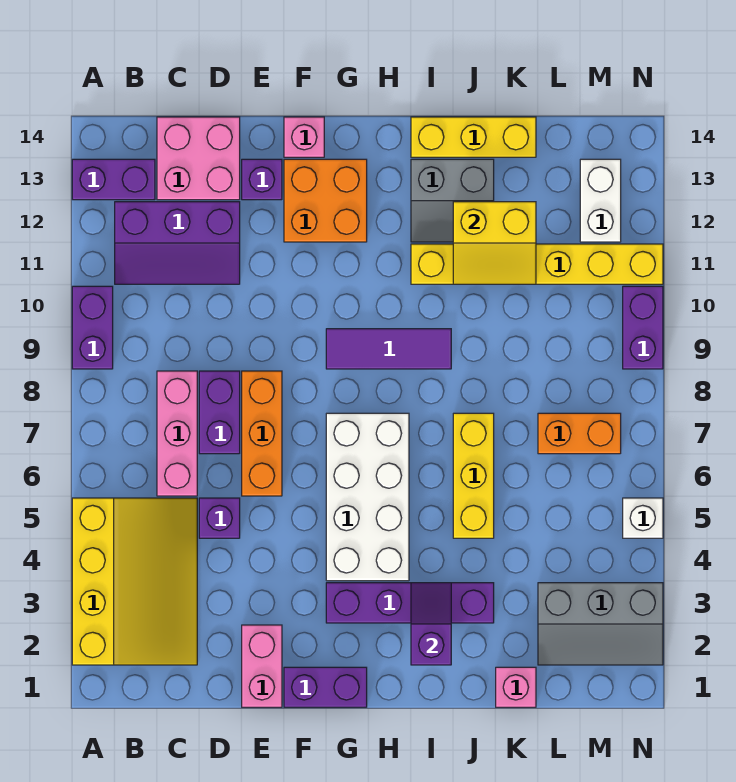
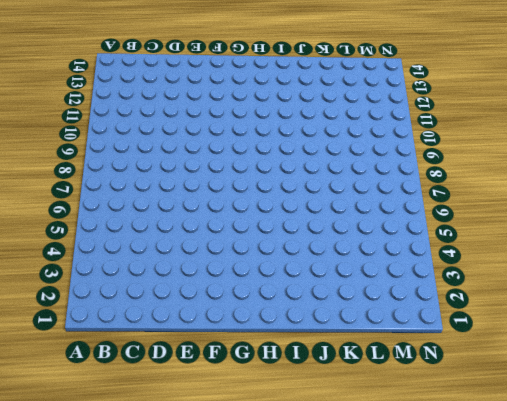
none -> yellow slope A2:C5 level 1 top A
none -> purple brick A9:A10 level 1
none -> purple brick A13:B13 level 1

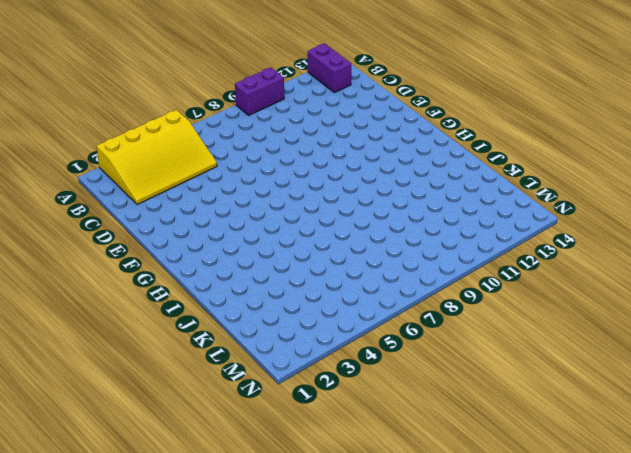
none -> purple slope B11:D12 level 1 top 12
none -> pink brick C6:C8 level 1
none -> pink brick C13:D14 level 1

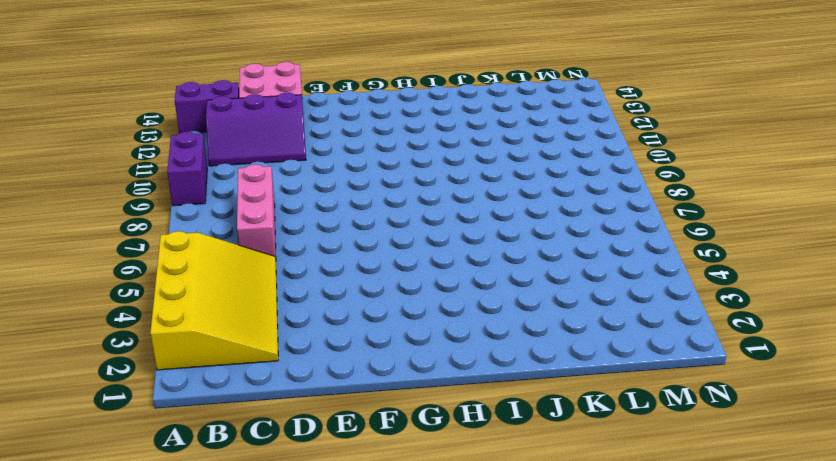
none -> purple brick D5 level 1
none -> purple brick D7:D8 level 1
none -> pink brick E1:E2 level 1

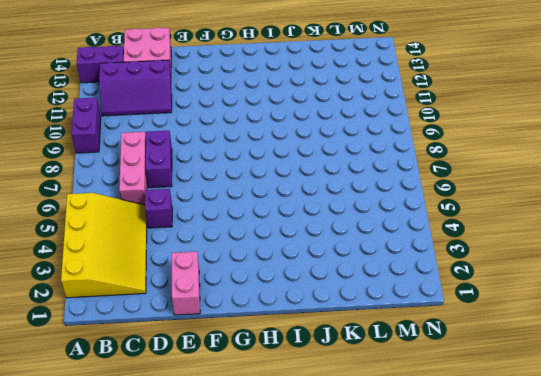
none -> orange brick E6:E8 level 1
none -> purple brick E13 level 1
none -> purple brick F1:G1 level 1

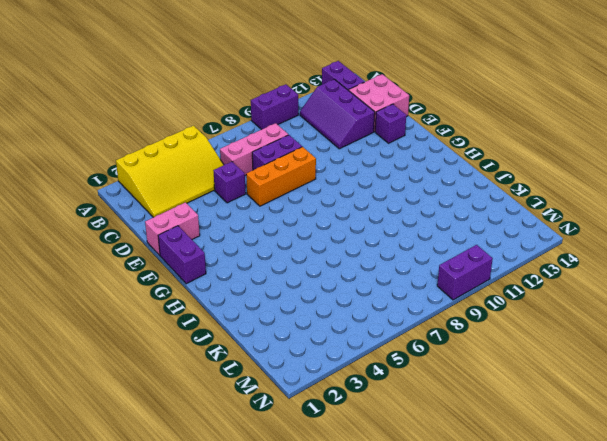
none -> orange brick F12:G13 level 1
none -> pink brick F14 level 1
none -> purple brick G3:J3 level 1

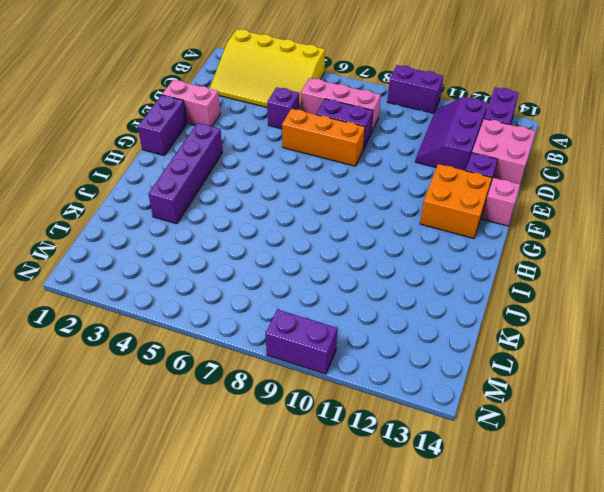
none -> white brick G4:H7 level 1
none -> purple tile G9:I9 level 1
none -> yellow brick I11:N11 level 1

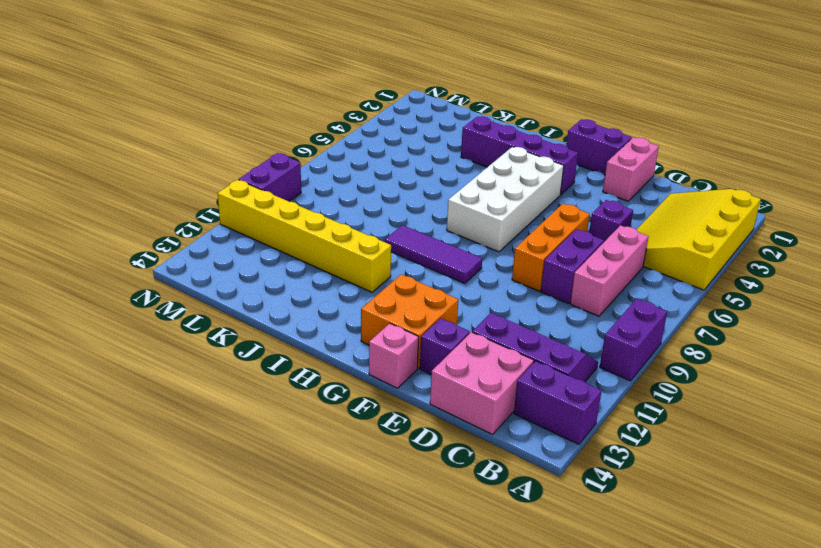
none -> grey slope I12:J13 level 1 top 13
none -> yellow brick I14:K14 level 1
none -> yellow brick J5:J7 level 1

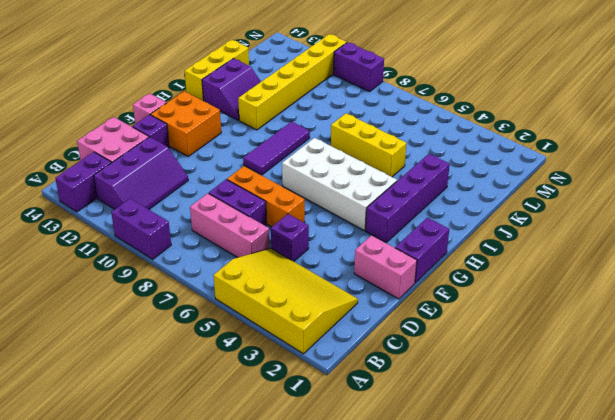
purple slope I12:J13 level 1 top 13 -> grey slope I12:J13 level 1 top 13
none -> pink brick K1 level 1
none -> grey slope L2:N3 level 1 top 3
none -> orange brick L7:M7 level 1

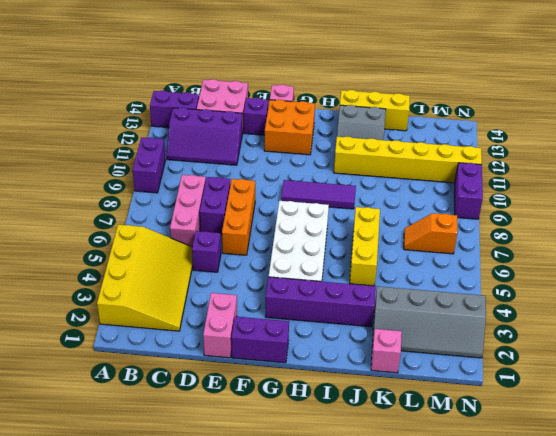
grey slope K2:N3 level 1 top 3 -> grey slope L2:N3 level 1 top 3
orange slope L7:M7 level 1 top M -> orange brick L7:M7 level 1
none -> white brick M12:M13 level 1
none -> white brick N5 level 1
none -> purple slope I2:I3 level 2 top 2

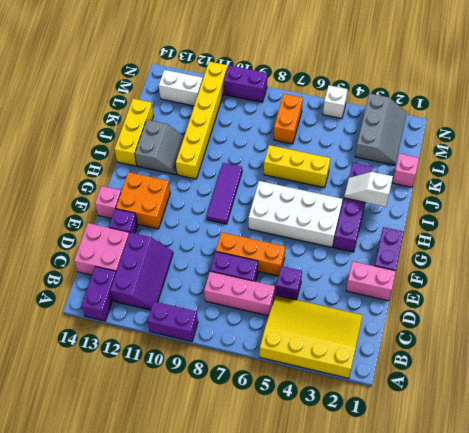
white slope I2:I3 level 2 top 2 -> purple slope I2:I3 level 2 top 2
none -> yellow slope J11:K12 level 2 top 12

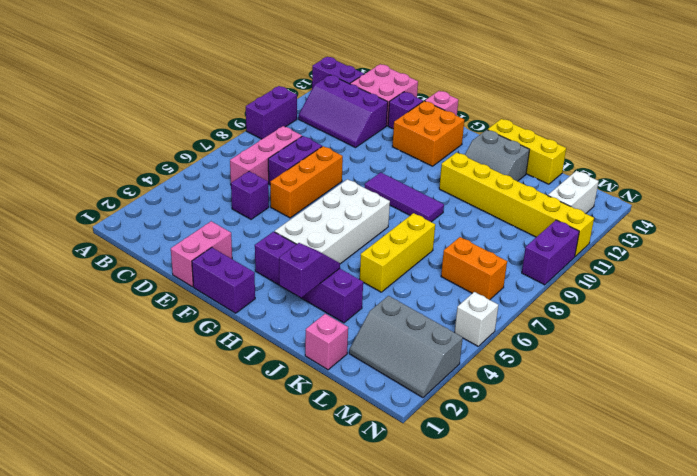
none -> yellow slope A2:C5 level 1 top A
none -> yellow slope J11:K12 level 2 top 12

